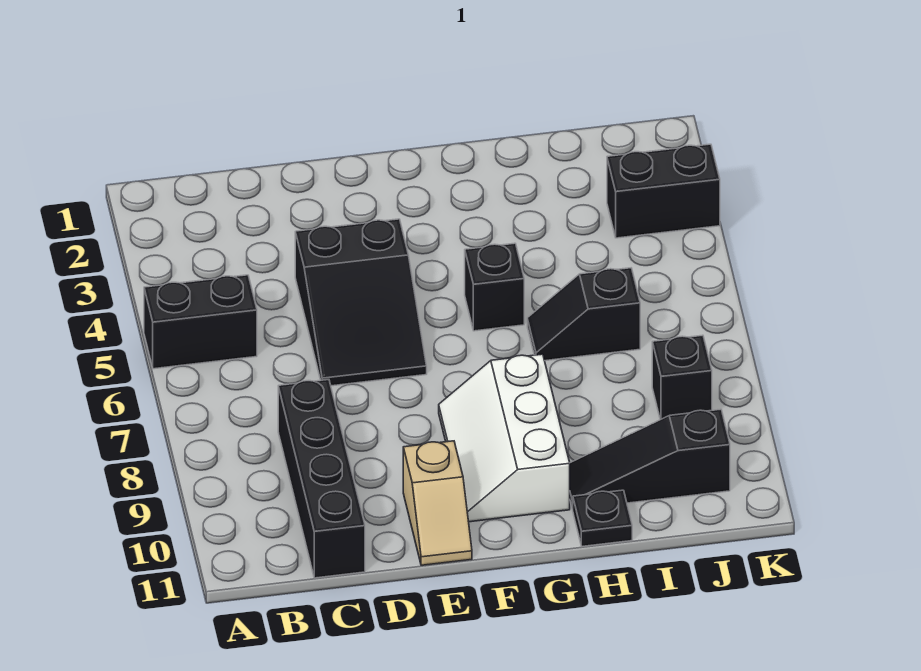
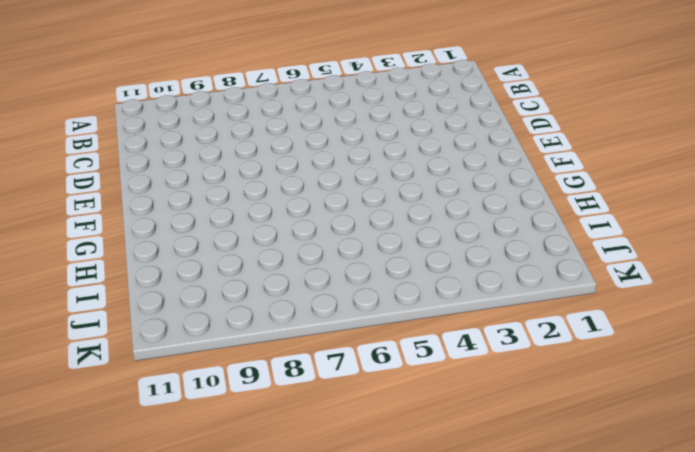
none -> black brick A5:B5 level 1
none -> black brick C8:C11 level 1

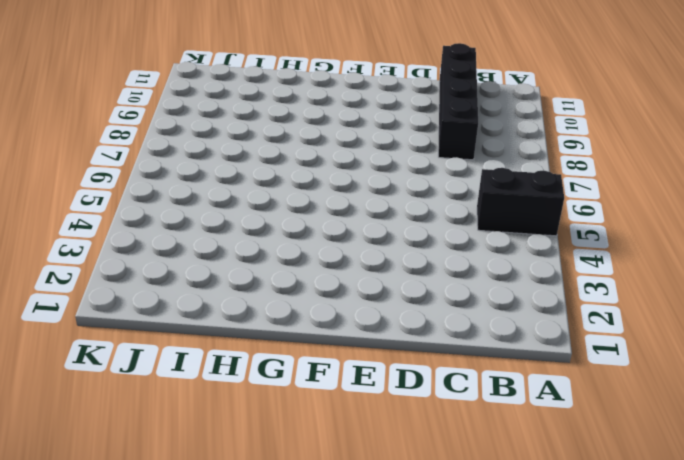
none -> black slope D4:E6 level 1 top 4
none -> tan slope E10:E11 level 1 top 10

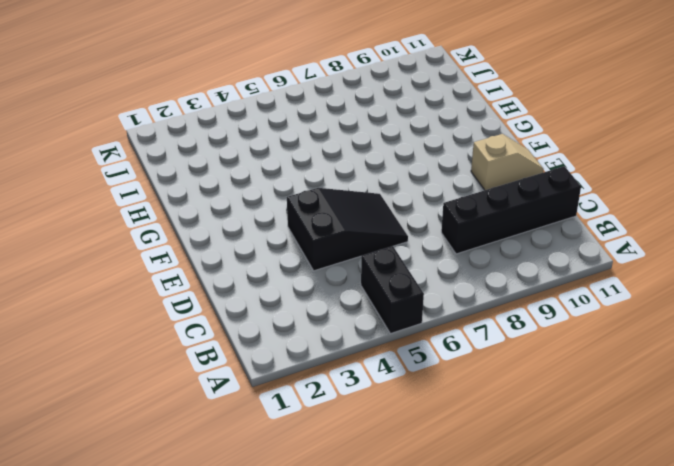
none -> white slope F8:G10 level 1 top G
none -> black brick G5 level 1

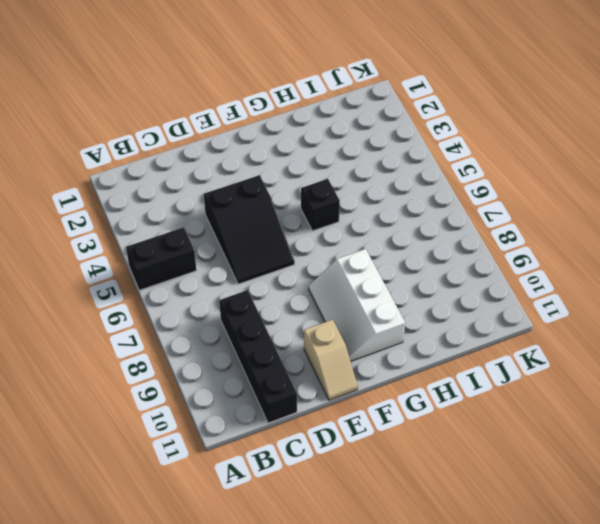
none -> black slope H6:I6 level 1 top I
none -> black slope H10:J10 level 1 top J

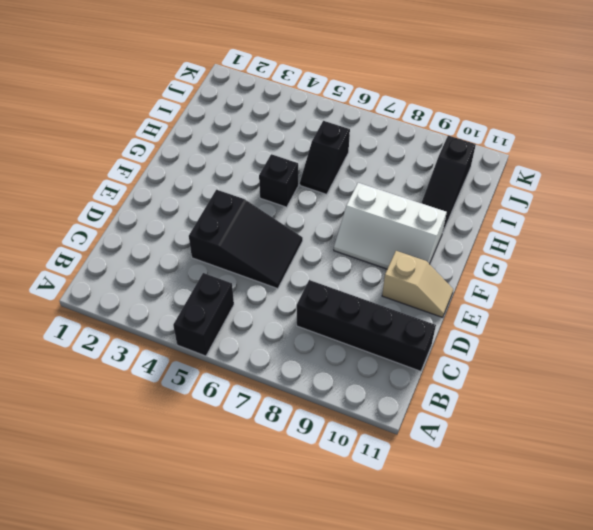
none -> black plate H11 level 1
none -> black brick J3:K3 level 1

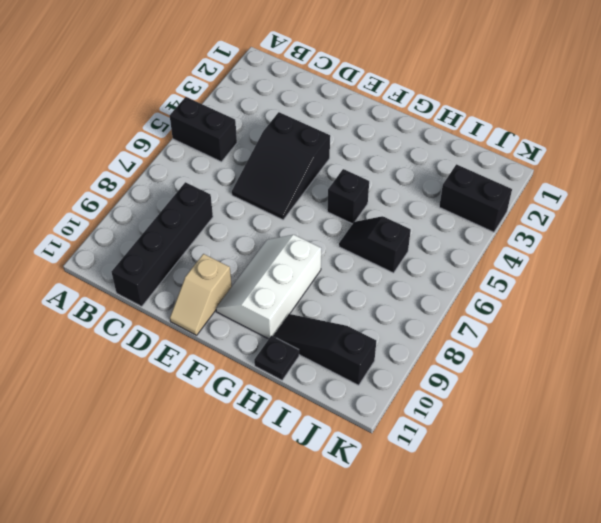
none -> black brick J8 level 1

